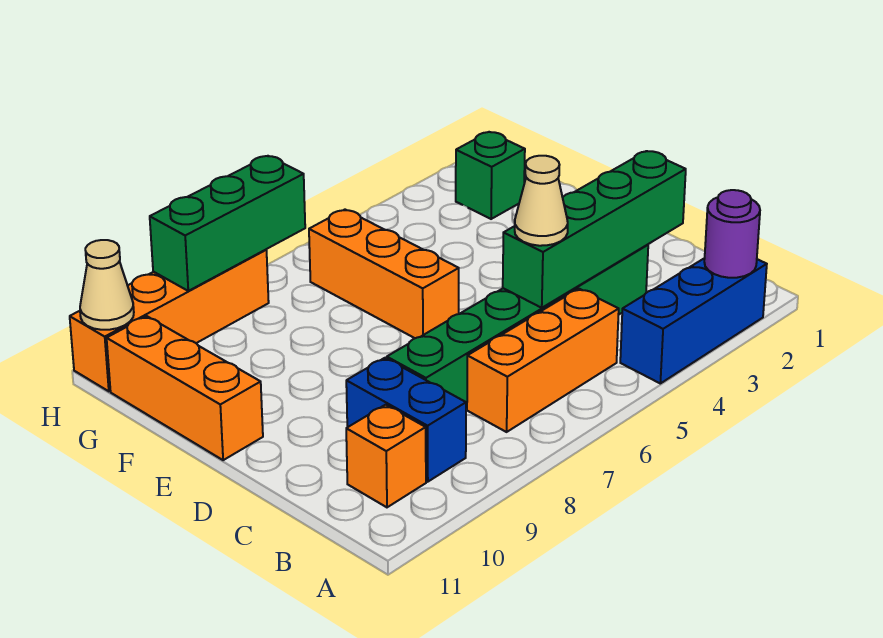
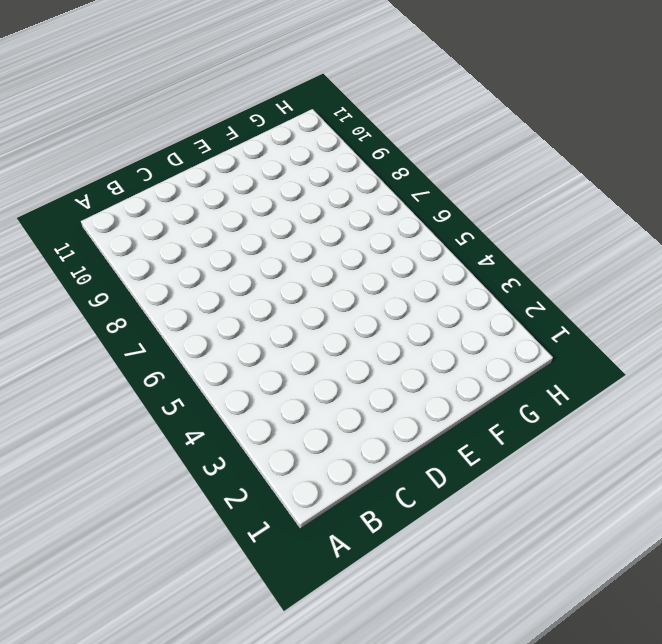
none -> blue brick A2:A4 level 1
none -> orange brick B5:B7 level 1
none -> blue brick B9:C9 level 1

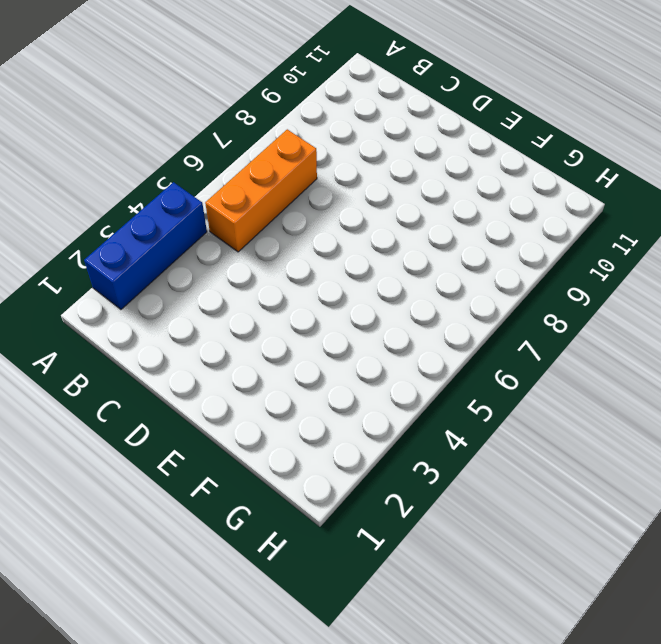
none -> blue brick B9:C9 level 1
none -> orange brick B10 level 1
none -> green brick C3:C8 level 1

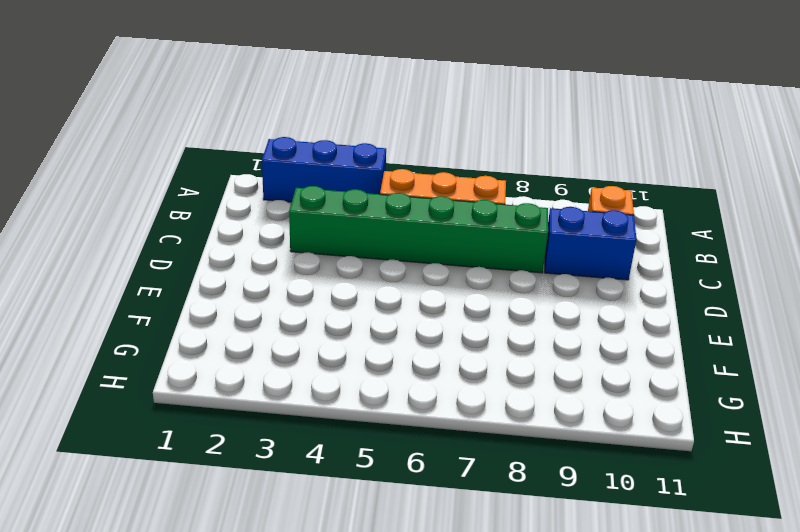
blue brick C9:C10 level 1 -> blue brick B9:C9 level 1
none -> orange brick E6:G6 level 1
none -> orange brick E11:G11 level 1
none -> green brick G2 level 1

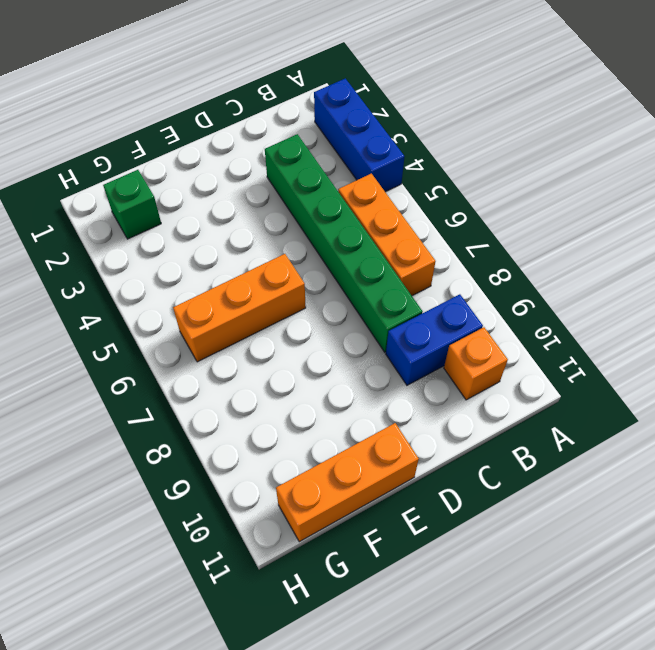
none -> orange brick H8:H11 level 1
none -> purple round brick A2 level 2
none -> green brick C2:C5 level 2

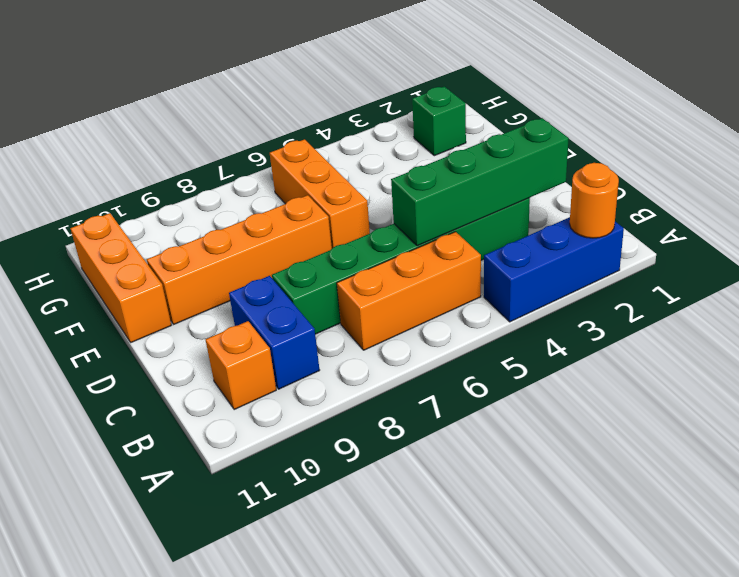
orange round brick A2 level 2 -> purple round brick A2 level 2
orange brick E7:E10 level 1 -> orange brick H8:H11 level 1
none -> green brick H7:H9 level 2
none -> tan cone H11 level 2
none -> tan cone C5 level 3

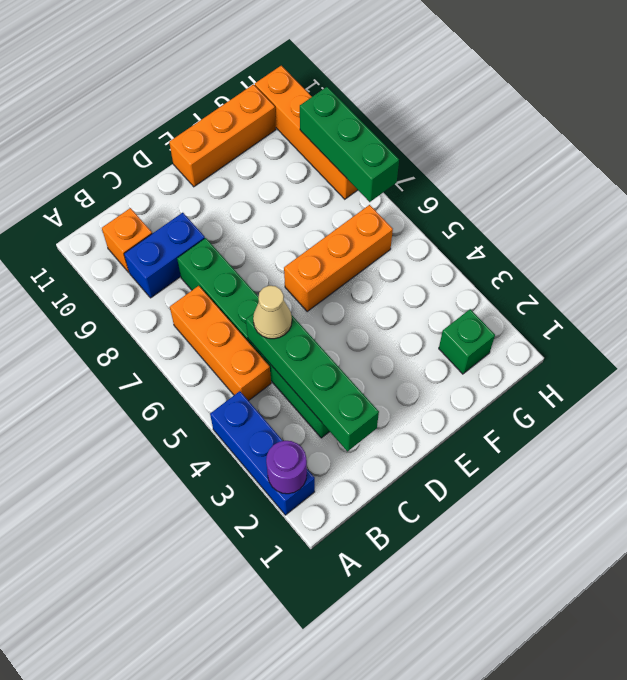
none -> tan cone H11 level 2

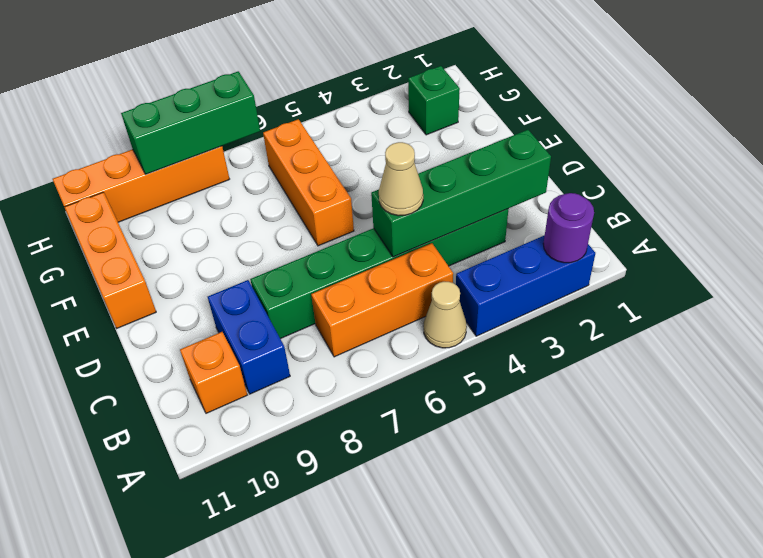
tan cone A5 level 1 -> tan cone H11 level 2

